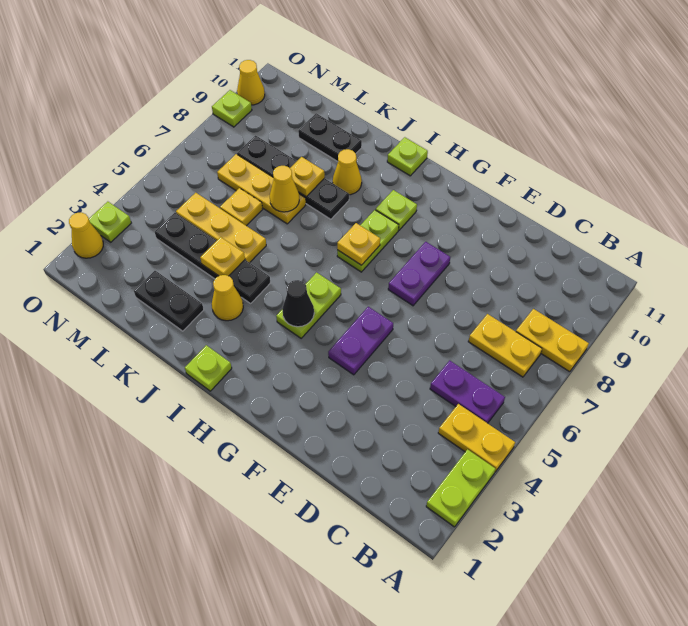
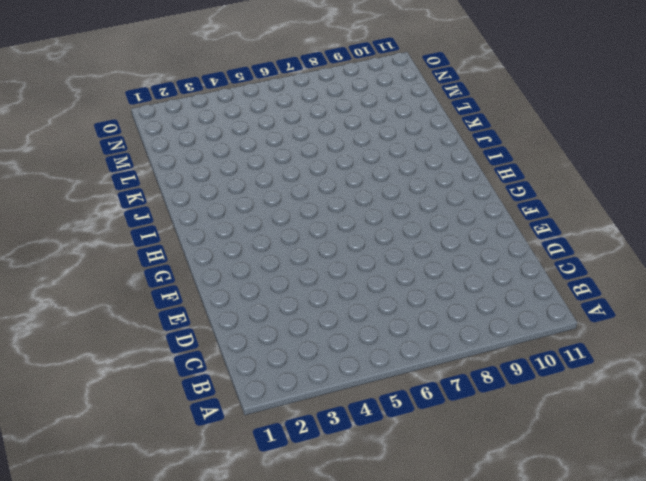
none -> lime plate A2:A3 level 1
none -> yellow plate A4:B4 level 1
none -> yellow plate A8:B8 level 1
none -> purple plate B5:C5 level 1

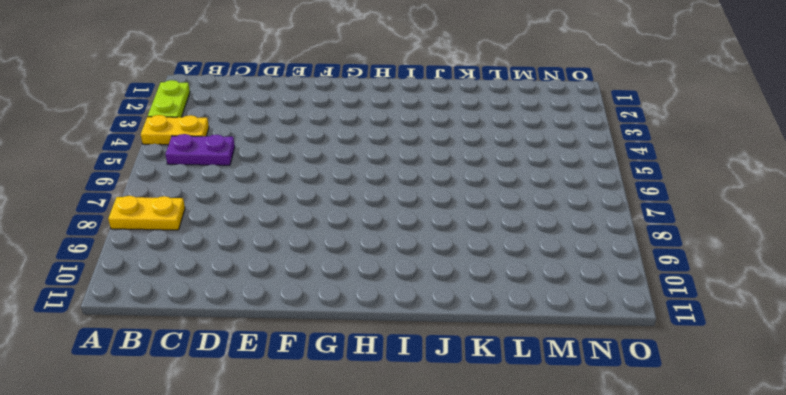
none -> yellow plate B7:C7 level 1
none -> purple plate F4:F5 level 1
none -> purple plate F7:F8 level 1
none -> lime plate H4:H5 level 1

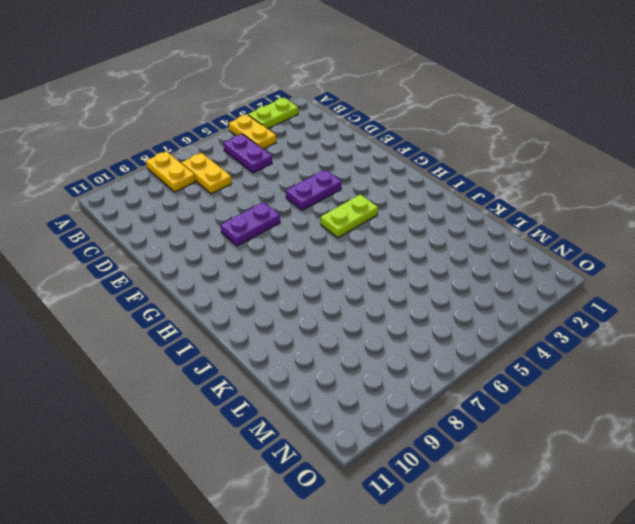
none -> lime plate H7:H8 level 1
none -> lime plate H9 level 1
none -> lime plate I1 level 1
none -> lime plate I11 level 1

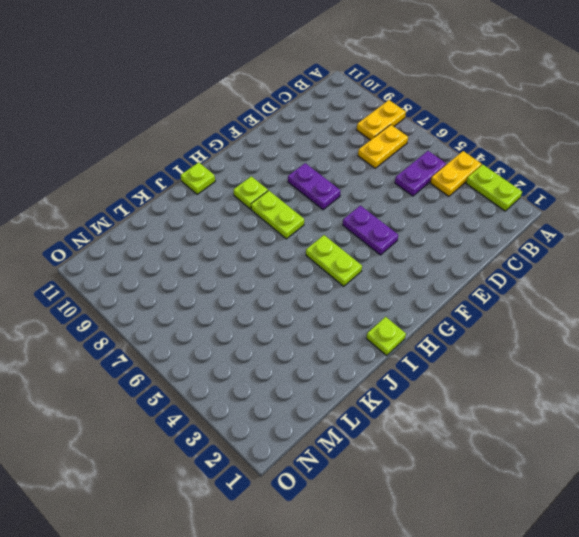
none -> yellow cone J3 level 1
none -> black plate J4:M4 level 1
none -> black plate J8:M8 level 1
none -> yellow cone J9 level 1

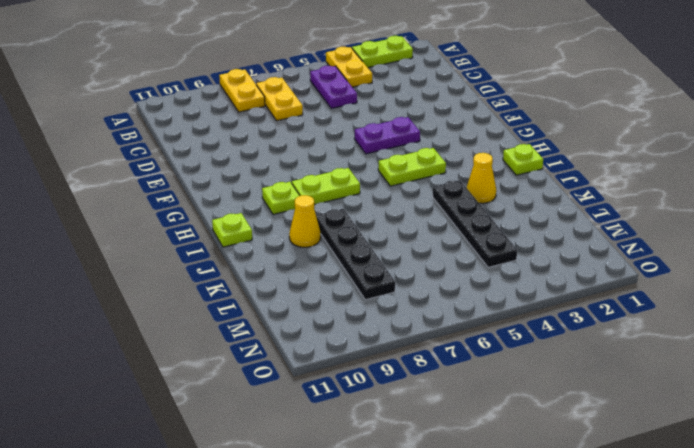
none -> purple plate F7:F8 level 1
none -> black plate K2:L2 level 1
none -> yellow plate K5:M5 level 1
none -> yellow plate K7:M7 level 1

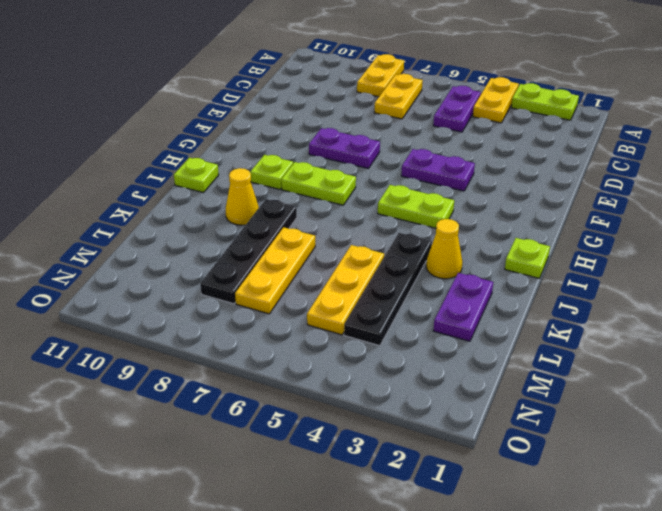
purple plate K2:L2 level 1 -> black plate K2:L2 level 1
none -> black plate K10:L10 level 1
none -> yellow plate L6 level 1
none -> yellow cone O2 level 1
none -> lime plate O3 level 1

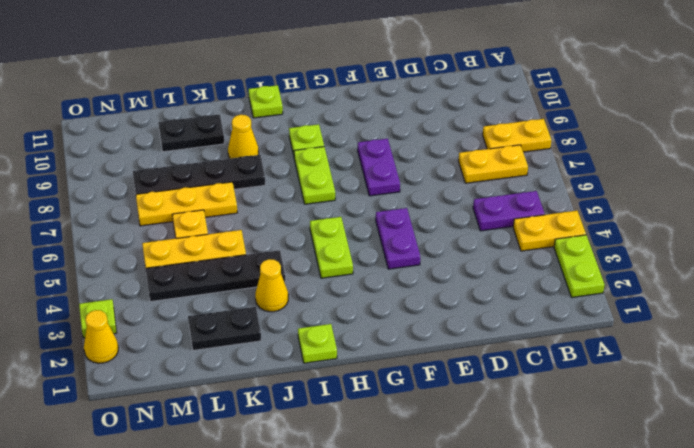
none -> lime plate O9 level 1
none -> yellow cone O10 level 1
none -> black cone H4 level 2
none -> yellow plate H7 level 2

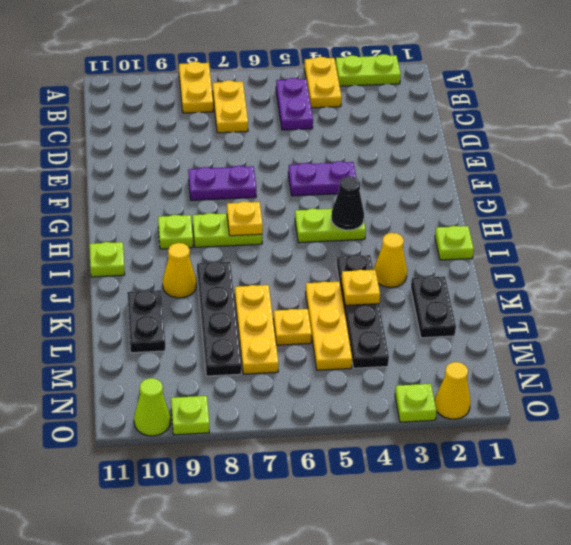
lime cone O10 level 1 -> yellow cone O10 level 1
none -> yellow cone K7 level 2
none -> yellow plate K8 level 2

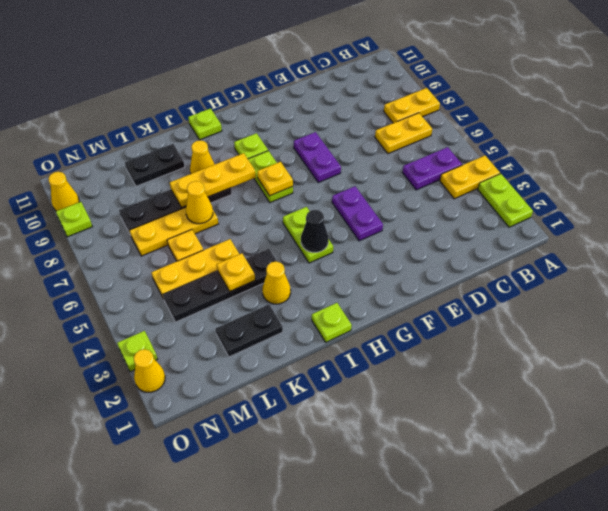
yellow plate I8:K8 level 2 -> yellow plate K8 level 2

